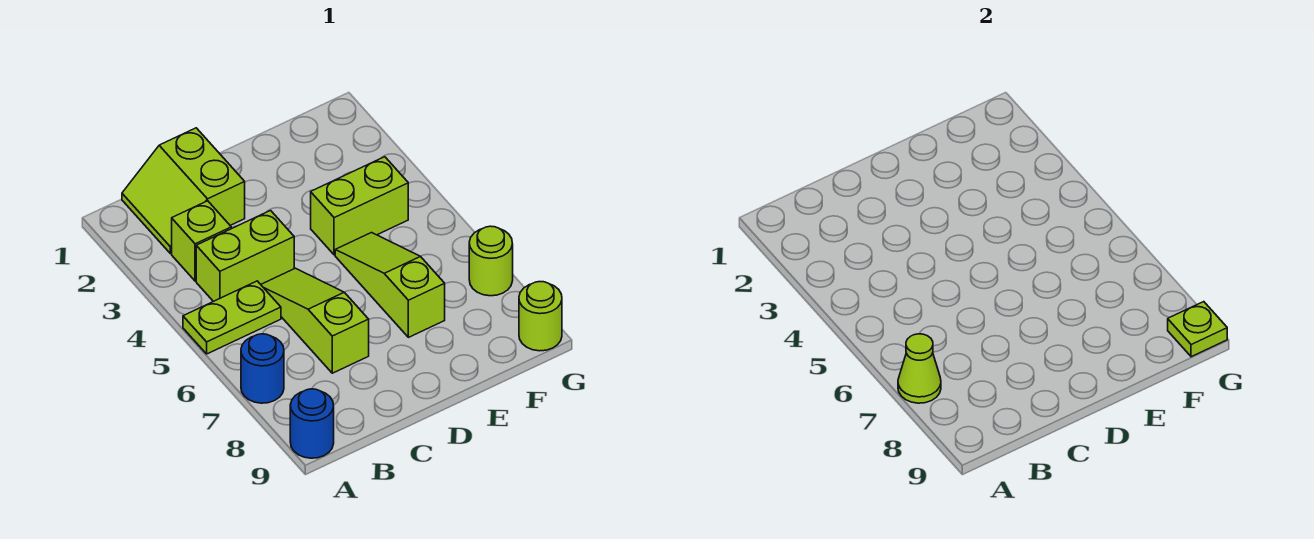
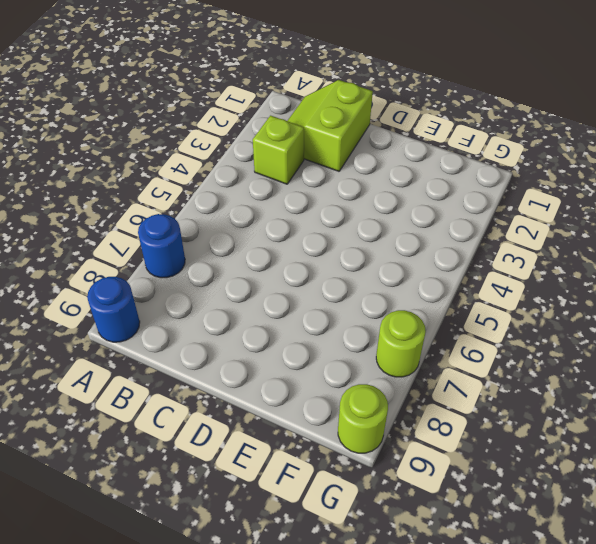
none -> lime plate A5:B5 level 1
none -> lime brick B4:C4 level 1
none -> lime slope C5:C7 level 1 top 7

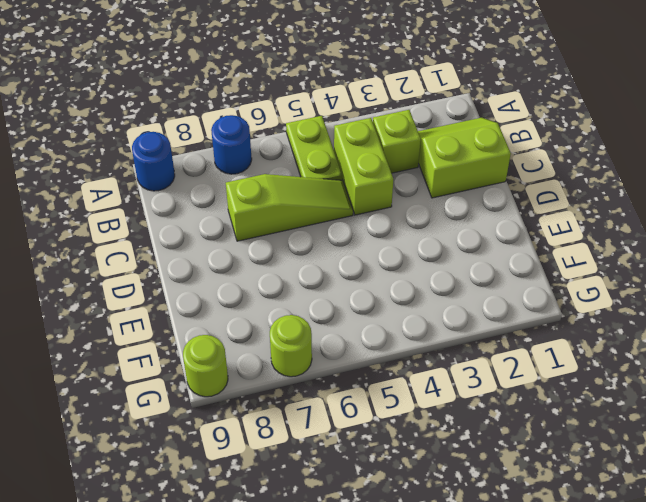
none -> lime brick E4:F4 level 1
none -> lime slope E5:E7 level 1 top 7
none -> lime cone A7 level 2

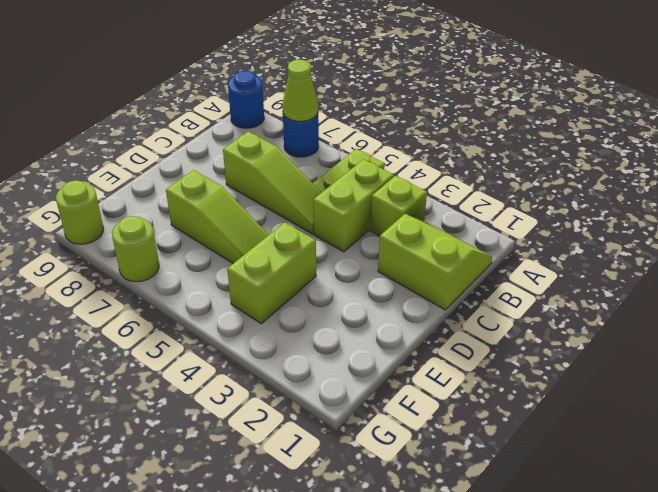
none -> lime plate G9 level 2

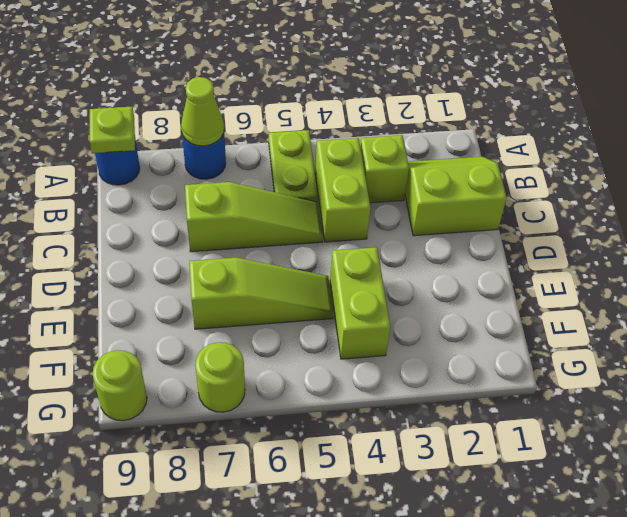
lime plate A9 level 2 -> lime plate G9 level 2

